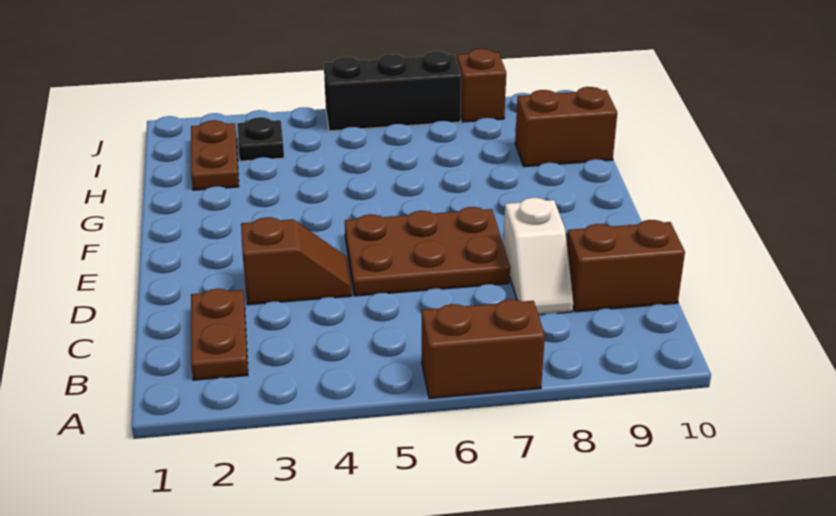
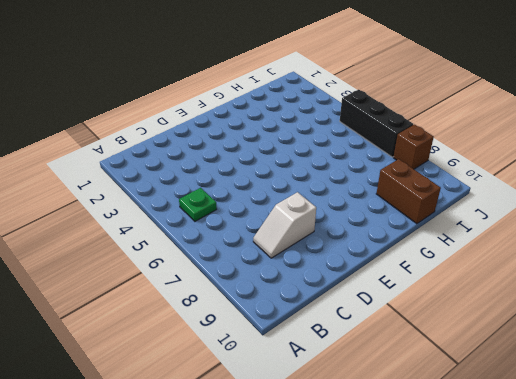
green plate B5 level 1 -> none
none -> brown brick A6:A7 level 1
none -> brown plate B2:C2 level 1

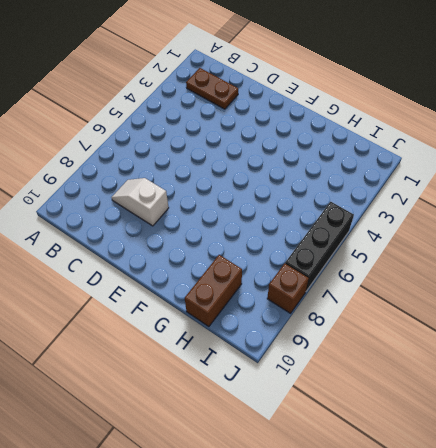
none -> brown brick A6:A7 level 1
none -> brown brick C9:C10 level 1

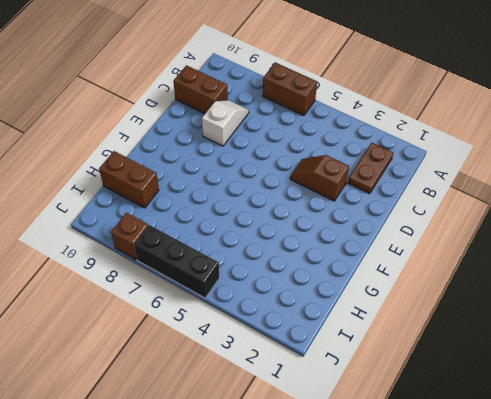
none -> brown plate D5:E7 level 1
none -> brown plate H2:I2 level 1

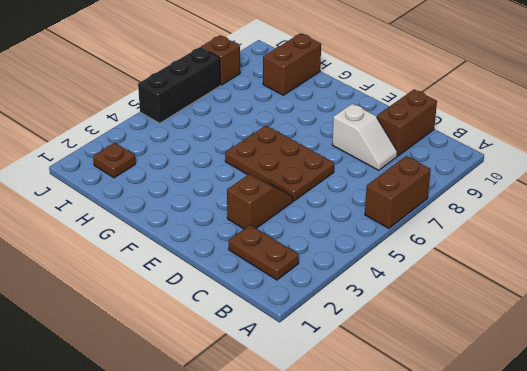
brown plate D5:F6 level 1 -> brown plate D5:E7 level 1
brown plate I2 level 1 -> brown plate H2:I2 level 1
none -> black plate I3 level 1

